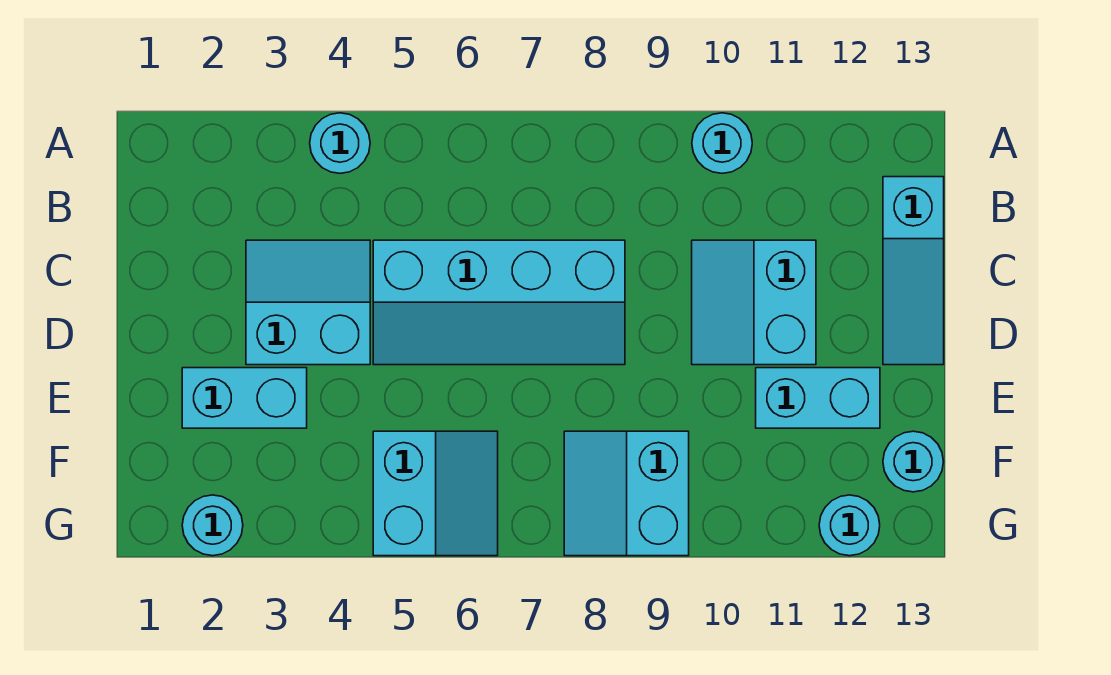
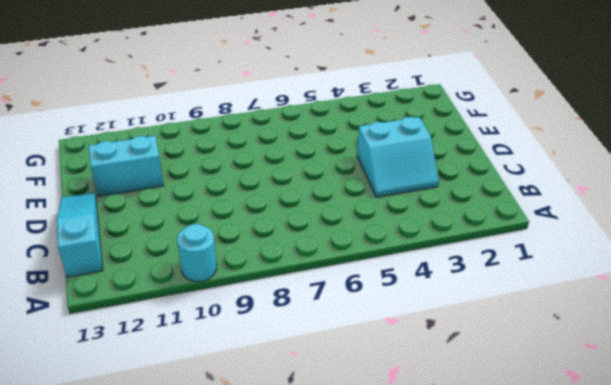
none -> cyan round brick A4 level 1
none -> cyan slope C5:D8 level 1 top C
none -> cyan slope C10:D11 level 1 top 11

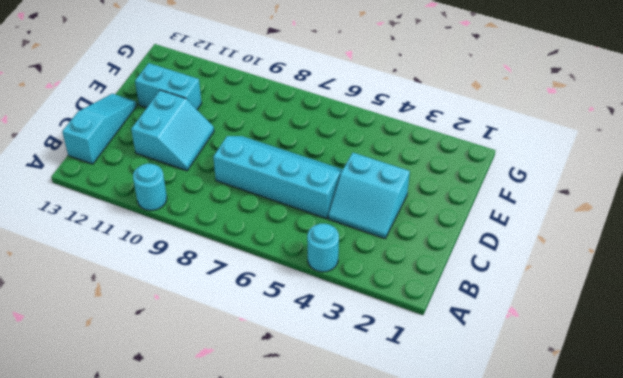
none -> cyan brick E2:E3 level 1
none -> cyan slope F5:G6 level 1 top 5
none -> cyan slope F8:G9 level 1 top 9

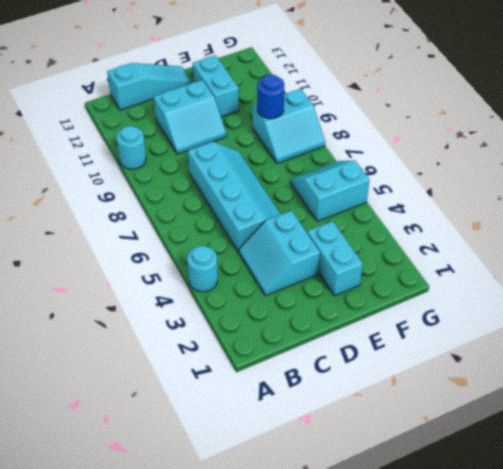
blue round brick F9 level 2 -> none
none -> cyan round brick F13 level 1
none -> cyan round brick G2 level 1
none -> cyan round brick G12 level 1

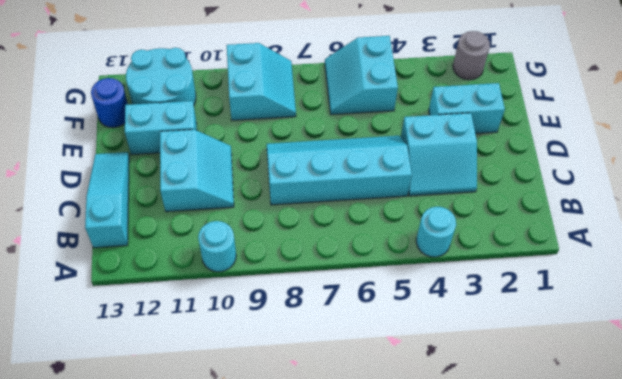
cyan round brick F11:G12 level 1 -> cyan round brick G12 level 1
blue round brick F13 level 1 -> cyan round brick F13 level 1
grey round brick G2 level 1 -> cyan round brick G2 level 1

